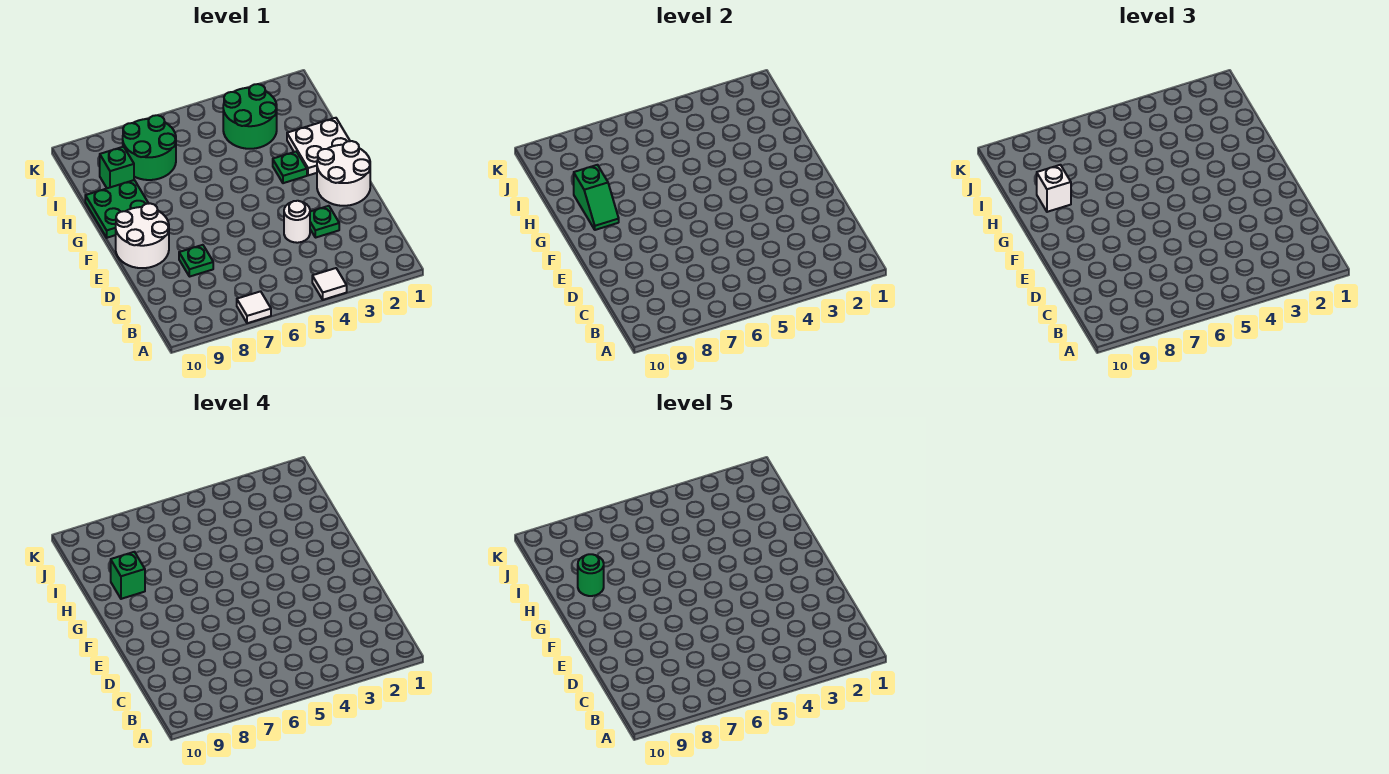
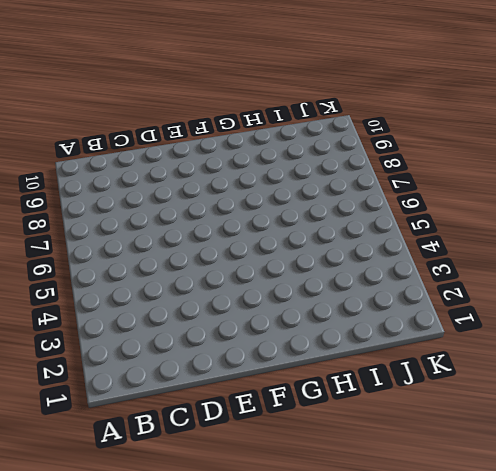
none -> white tile A4 level 1
none -> white tile A7 level 1
none -> green plate D3 level 1

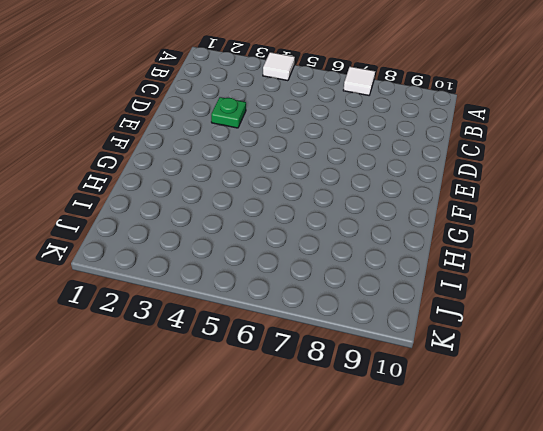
none -> white round brick D4 level 1
none -> green plate D8 level 1
none -> white round brick E1:F2 level 1

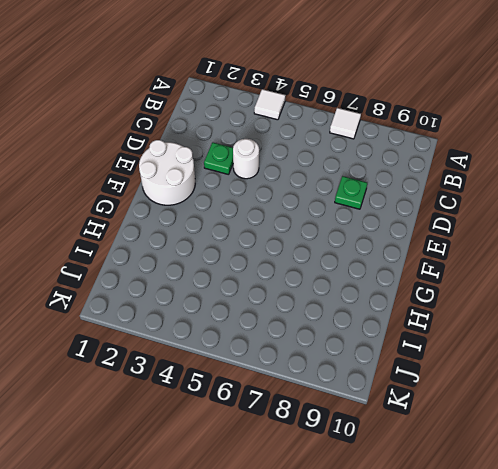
none -> white round brick E9:F10 level 1
none -> white plate G1:H2 level 1
none -> green plate G3 level 1

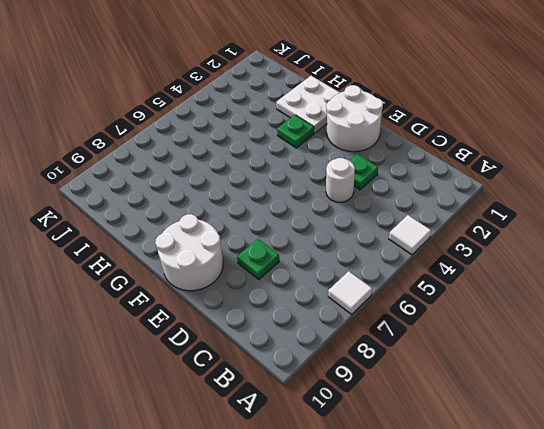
none -> green plate G9:H10 level 1
none -> green round brick I3:J4 level 1
none -> green round brick I7:J8 level 1

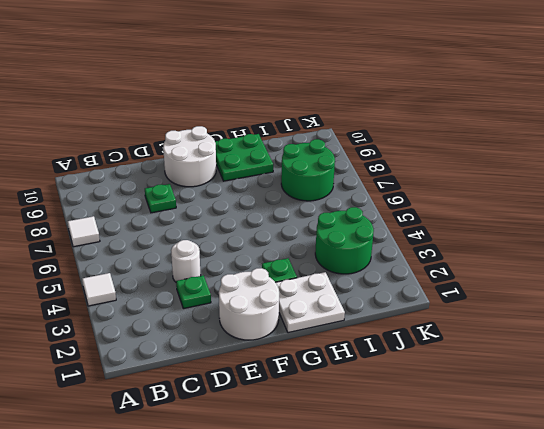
none -> green brick I9 level 1
none -> green slope G9:H9 level 2 top H
none -> white brick H9 level 3

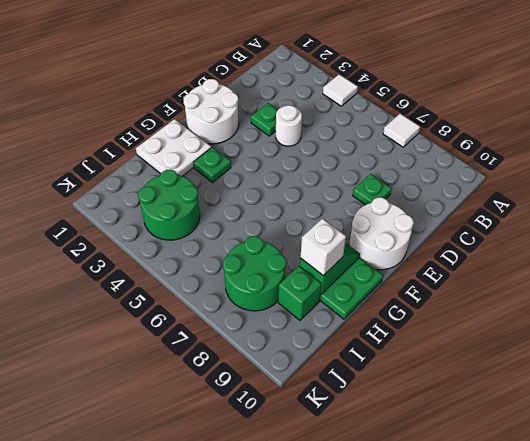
none -> green brick H9 level 4
none -> green round brick H9 level 5

